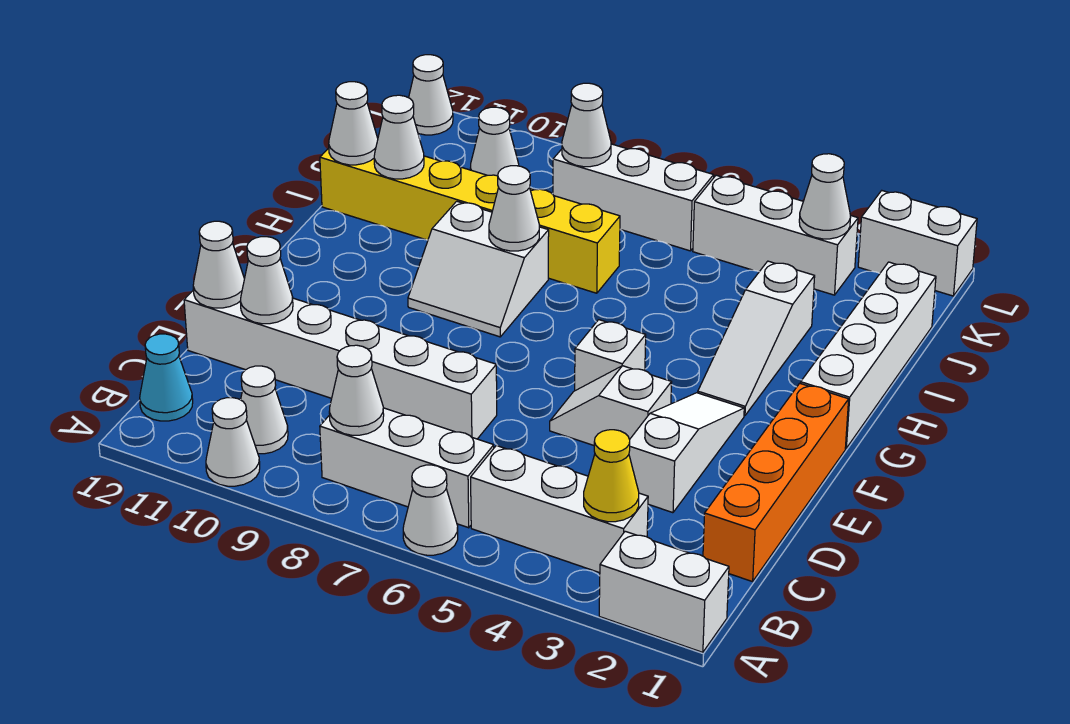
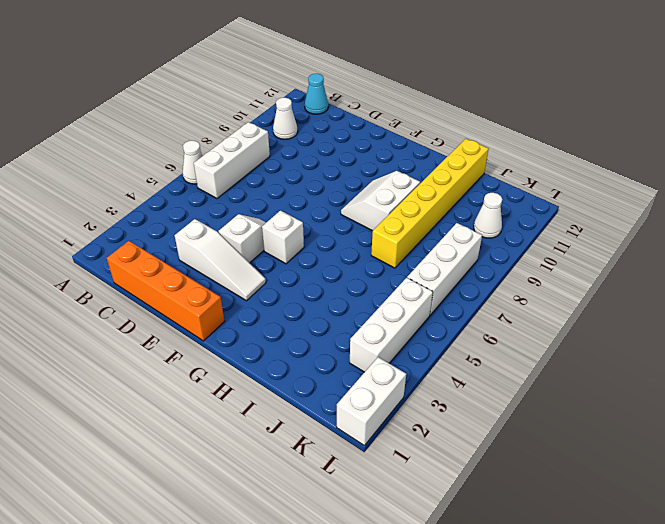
none -> white brick A1:A2 level 1
none -> white cone A10 level 1
none -> white brick B3:B5 level 1
none -> white brick D7:D12 level 1

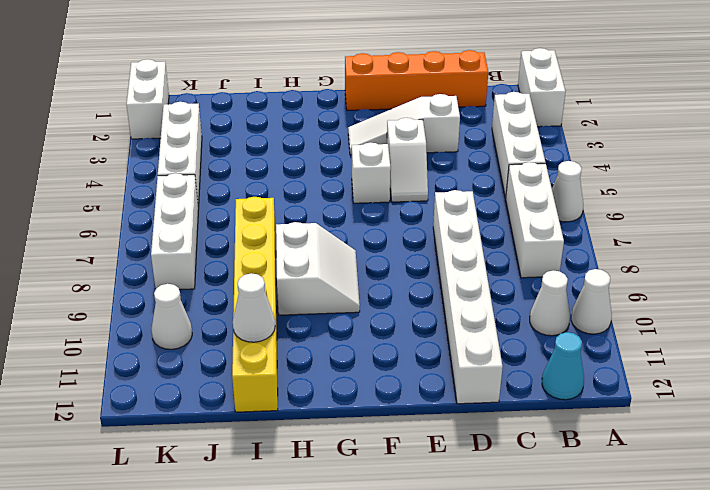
none -> white brick G1:J1 level 1
none -> white slope G3:I3 level 1 top I
none -> white cone L12 level 1
none -> yellow cone B3 level 2

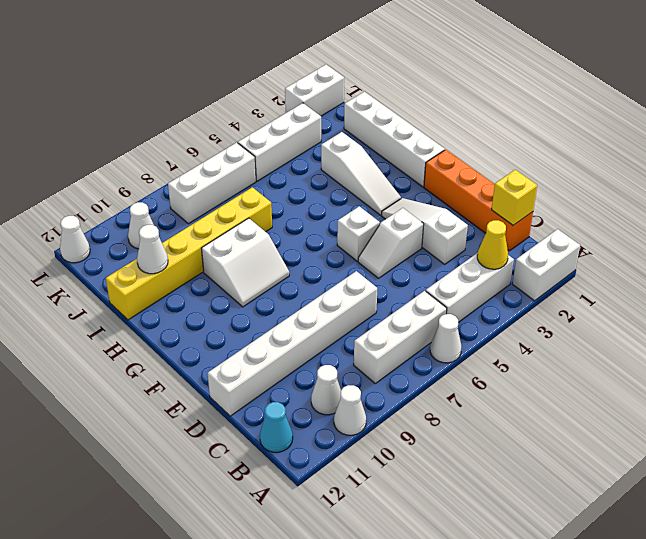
yellow brick C1 level 2 -> none
none -> white cone B8 level 2
none -> white cone D11 level 2
none -> white cone D12 level 2
none -> white cone H8 level 2

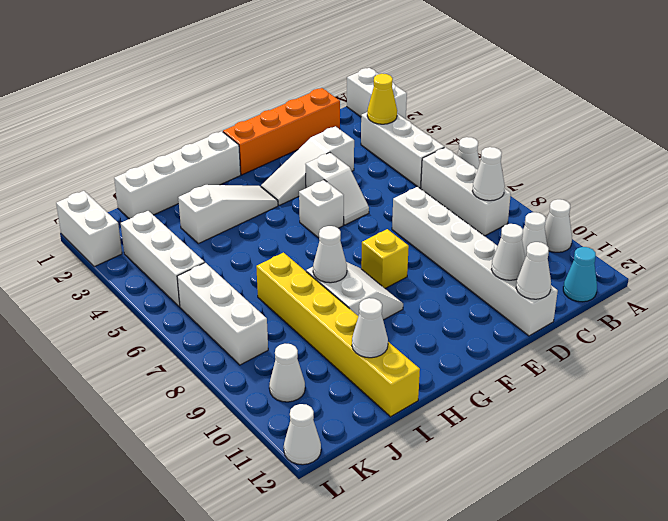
yellow brick F8 level 1 -> none
none -> white cone I12 level 2
none -> white cone K3 level 2
none -> white cone K8 level 2

